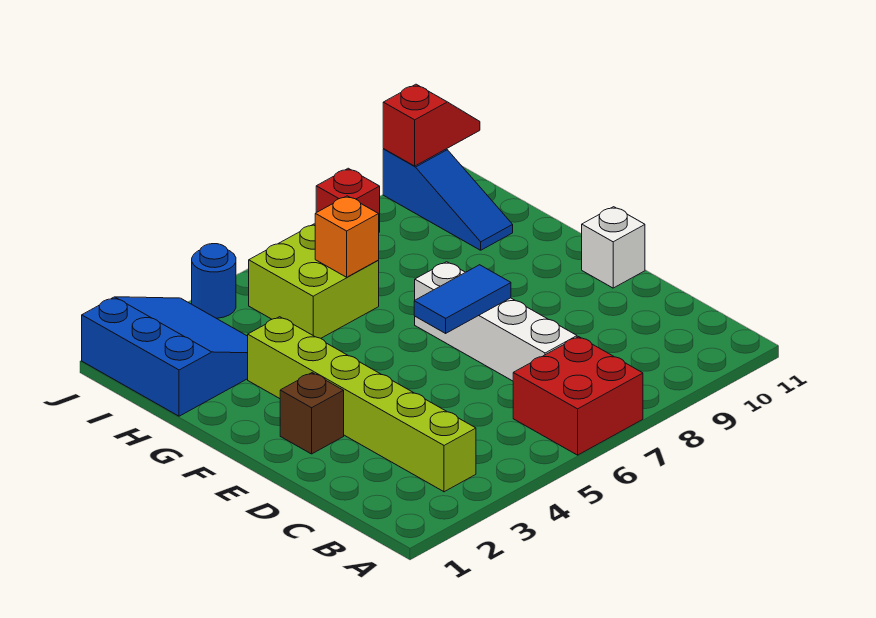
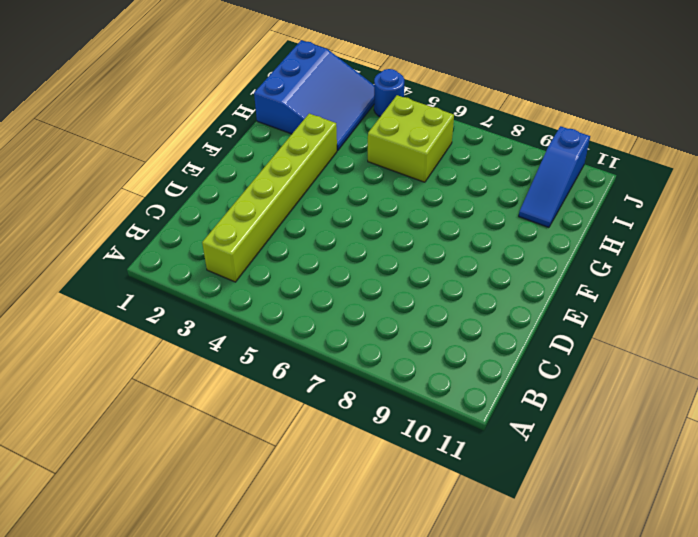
none -> red brick A6:B7 level 1
none -> white brick C7:F7 level 1
none -> brown brick E2 level 1

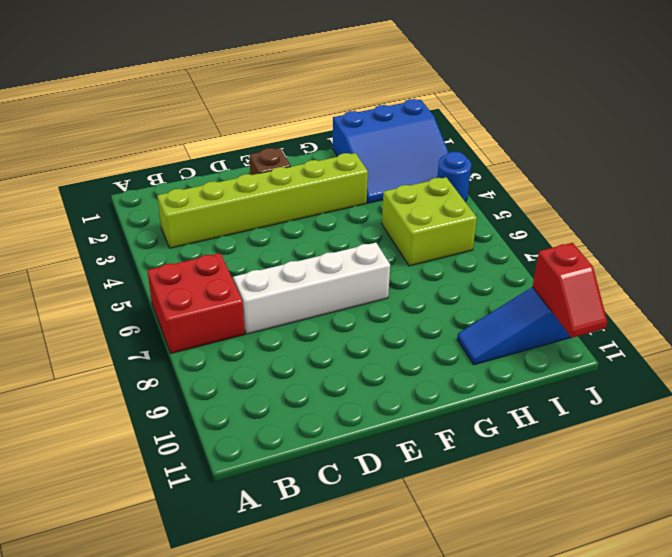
none -> white brick E11 level 1
none -> red brick J8 level 1
none -> blue tile E6:E7 level 2

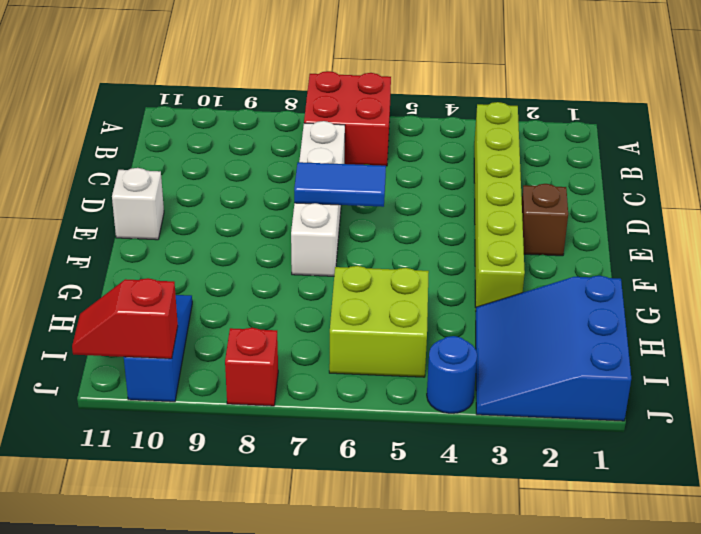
none -> orange brick H6 level 2

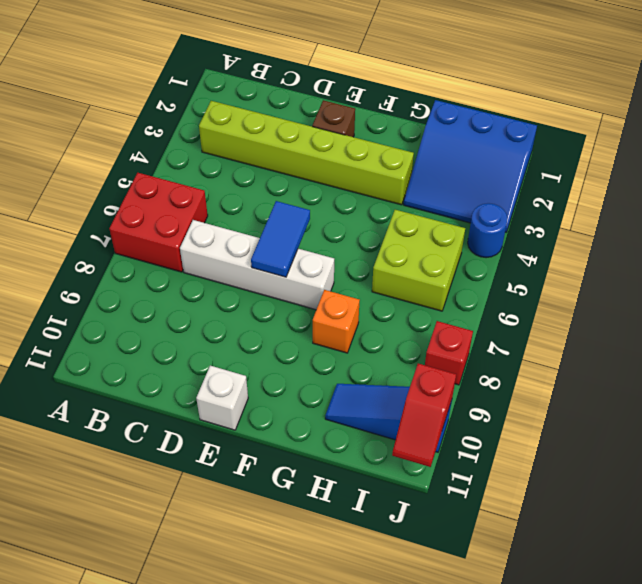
orange brick G8 level 1 -> orange brick H6 level 2

